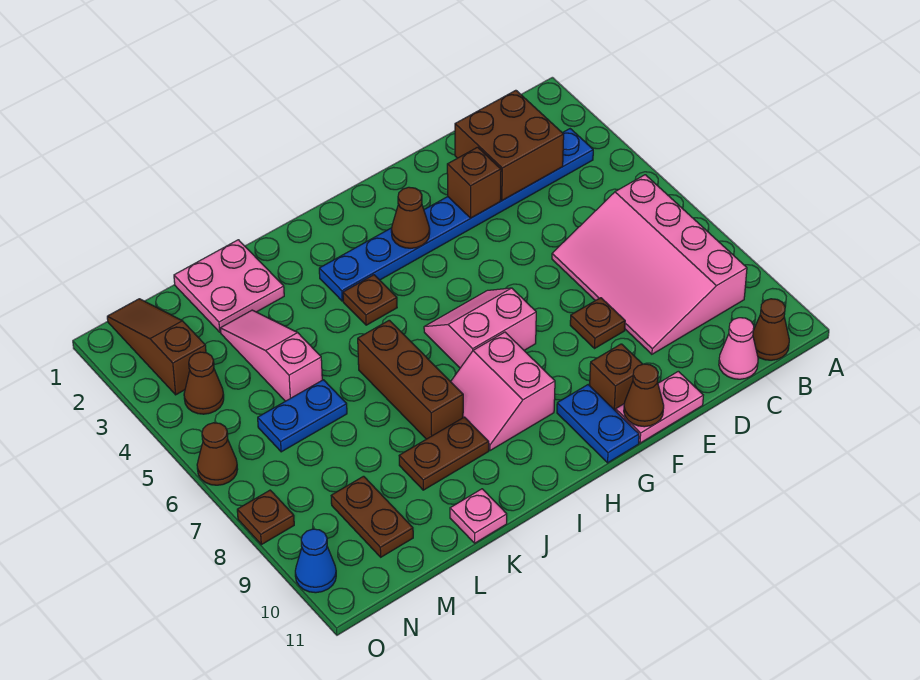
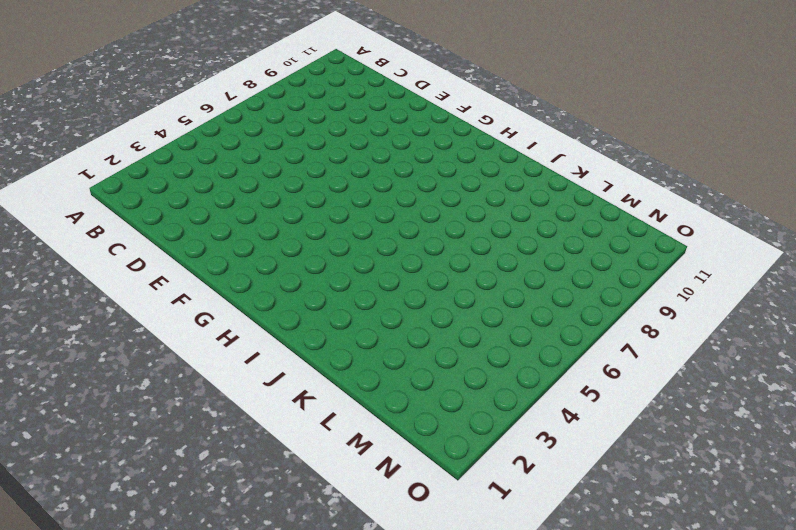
none -> blue plate B3:I3 level 1
none -> pink slope B6:D9 level 1 top B
none -> brown cone B11 level 1

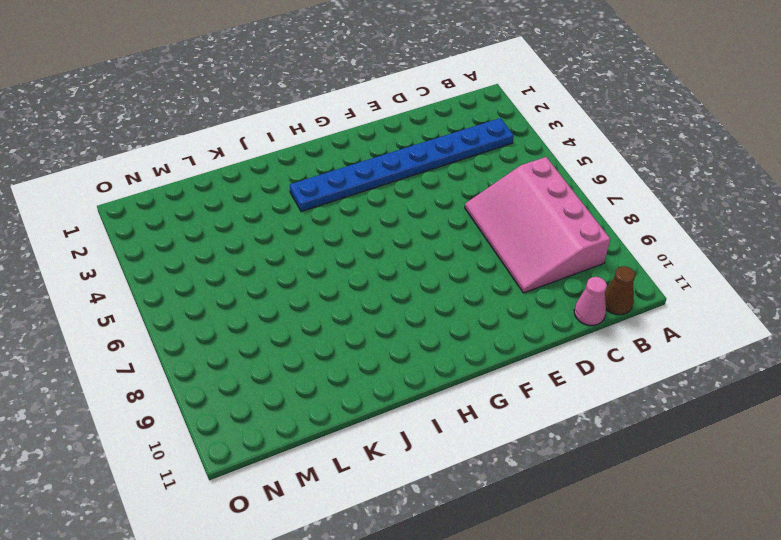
none -> brown plate E8 level 1
none -> pink plate E11:F11 level 1
none -> brown brick F10 level 1

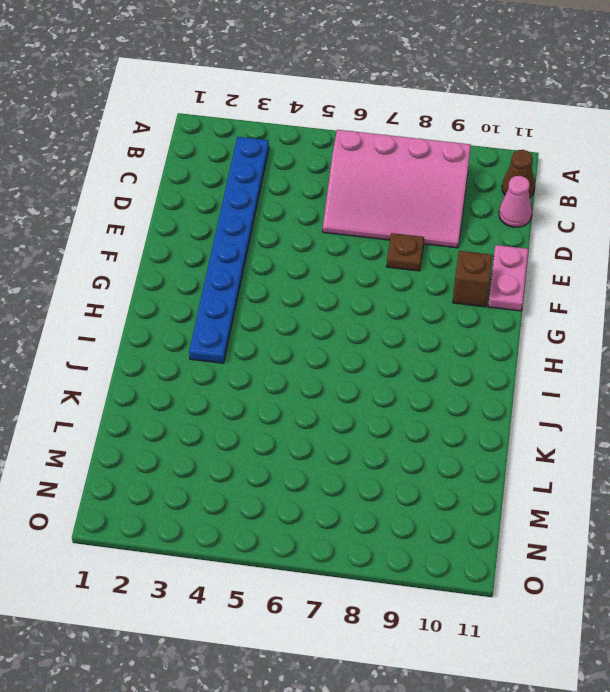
none -> pink slope G6:H7 level 1 top 7
none -> blue plate G10:G11 level 1
none -> pink slope H8:I9 level 1 top H

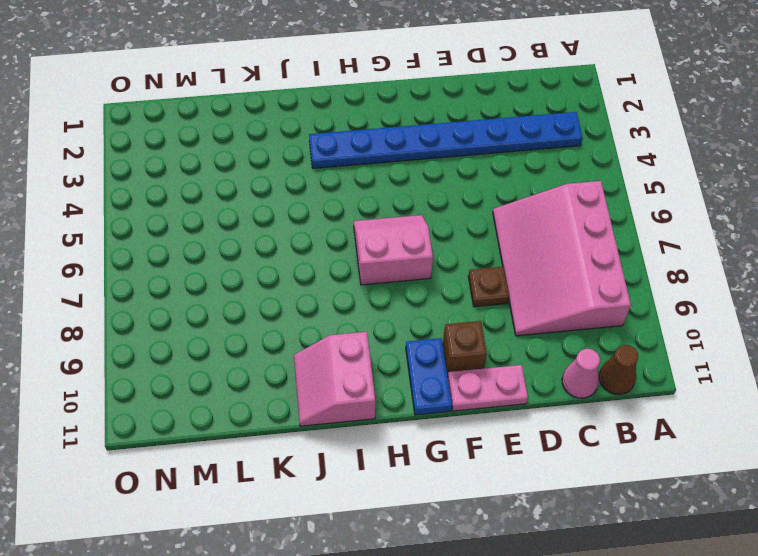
pink slope I10:J11 level 1 top I -> pink slope H8:I9 level 1 top H
none -> brown plate I4 level 1
none -> brown brick J6:J8 level 1
none -> brown plate J9:K9 level 1

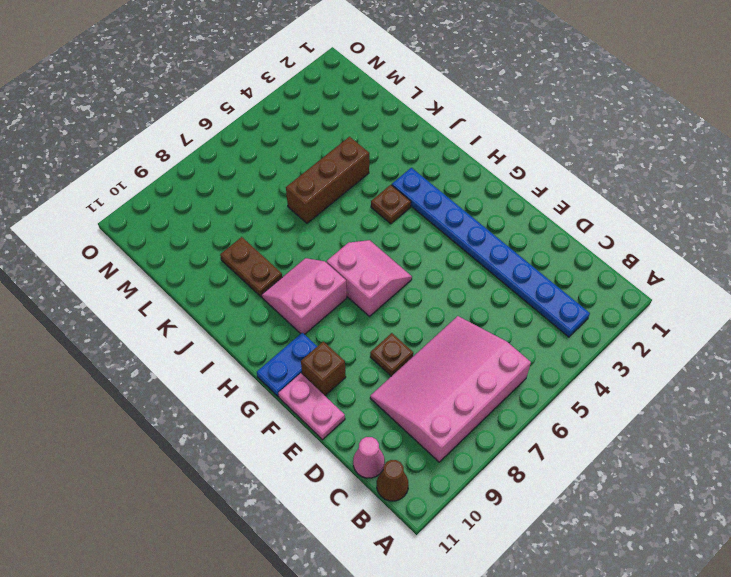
brown brick K4:K6 level 1 -> brown brick J6:J8 level 1
none -> pink plate K1:L2 level 1
none -> pink plate K11 level 1
none -> pink slope L3:L5 level 1 top 5

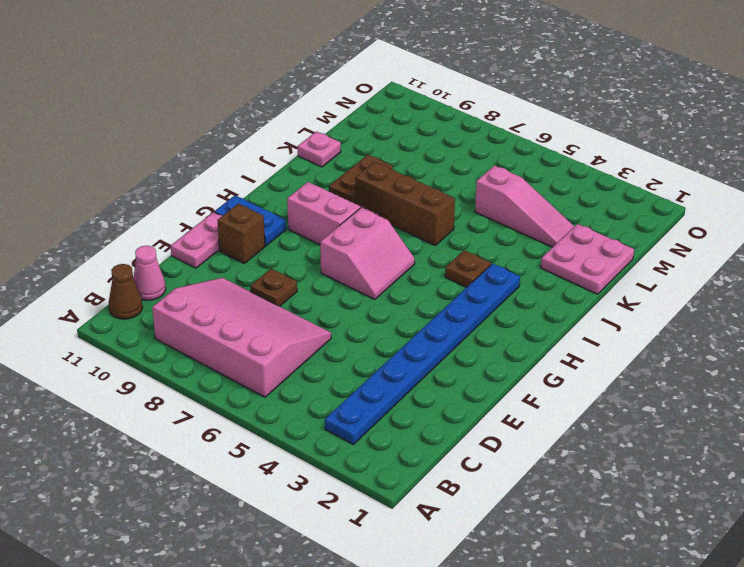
none -> blue plate L6:M6 level 1
none -> brown plate M9:M10 level 1
none -> brown slope N1:N3 level 1 top 3

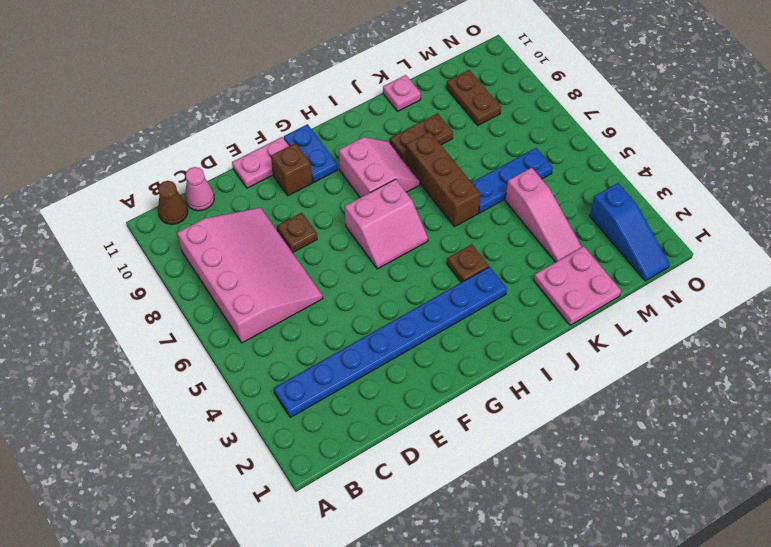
blue plate K6:M6 level 1 -> blue plate L6:M6 level 1
blue slope N1:N3 level 1 top 3 -> brown slope N1:N3 level 1 top 3
none -> brown cone N4 level 1
none -> brown cone O6 level 1
none -> brown plate O8 level 1

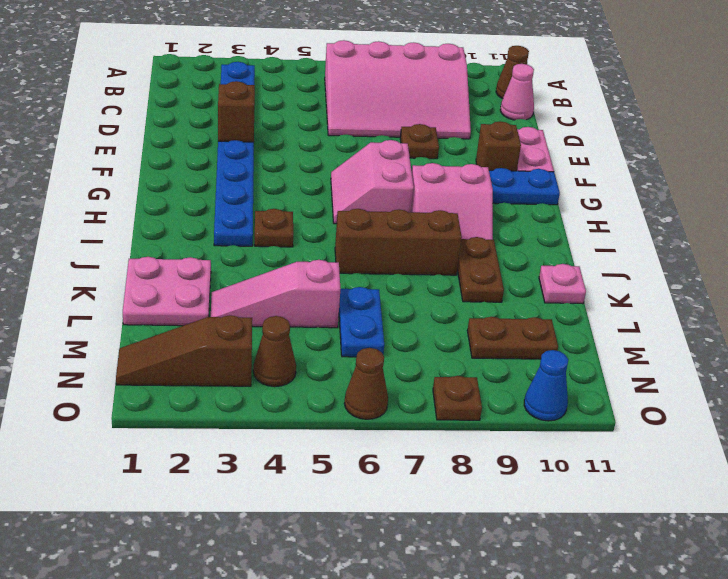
none -> brown brick C2:D3 level 2
none -> brown cone F11 level 2
none -> brown cone G3 level 2

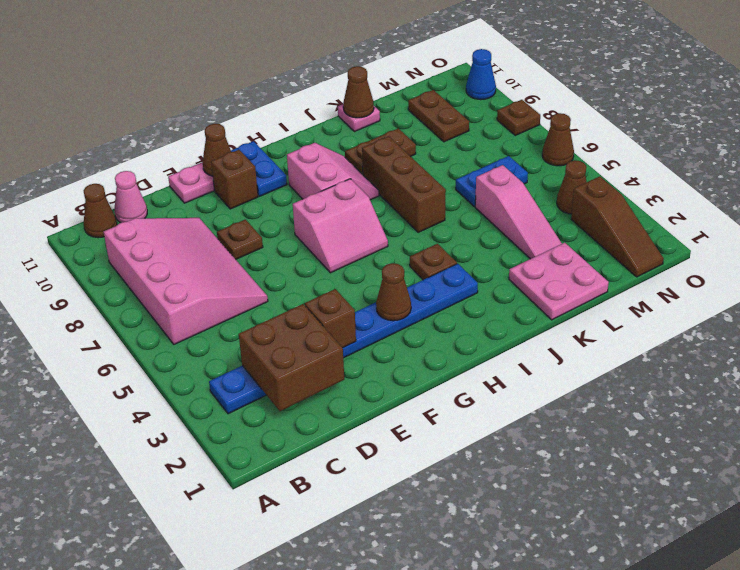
brown cone K11 level 2 -> none

